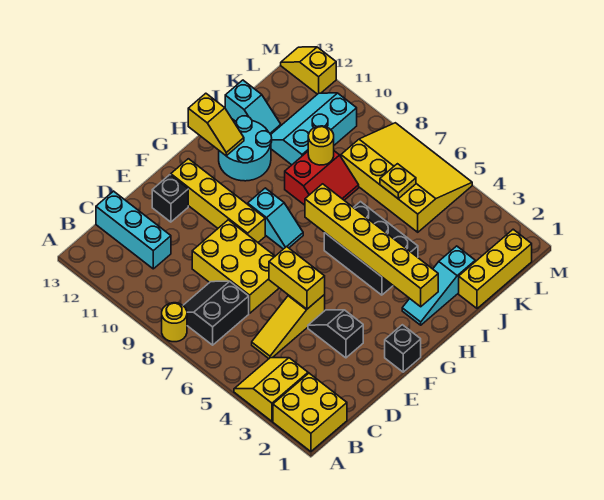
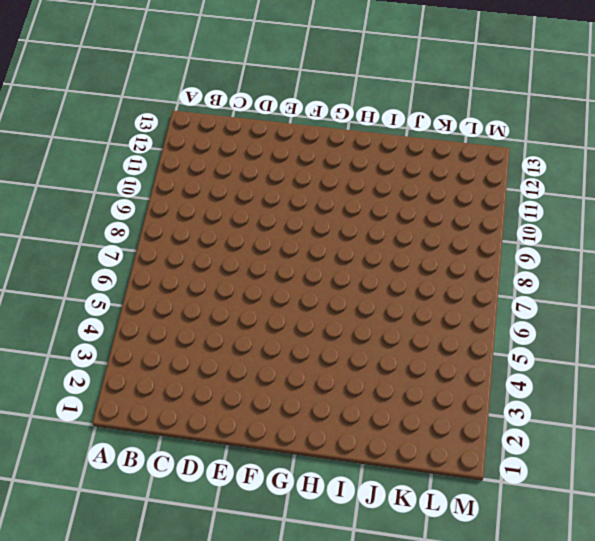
none -> yellow brick A1:B2 level 1
none -> yellow slope A3:B4 level 1 top 3
none -> yellow round brick A8 level 1

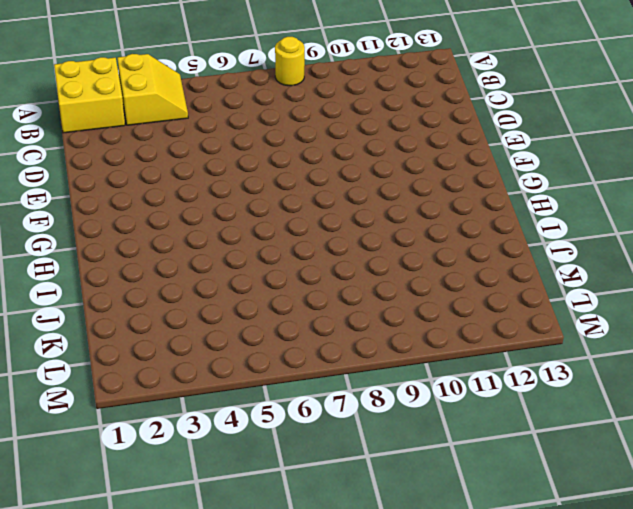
none -> black slope B7:C8 level 1 top 7
none -> yellow slope C5:E5 level 1 top E
none -> cyan brick C11:C13 level 1

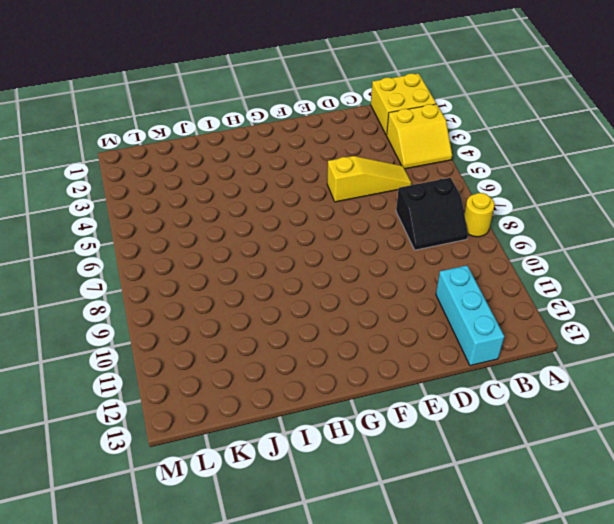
none -> yellow brick D7:E9 level 1
none -> black slope E3:E4 level 1 top 3
none -> black brick E12 level 1

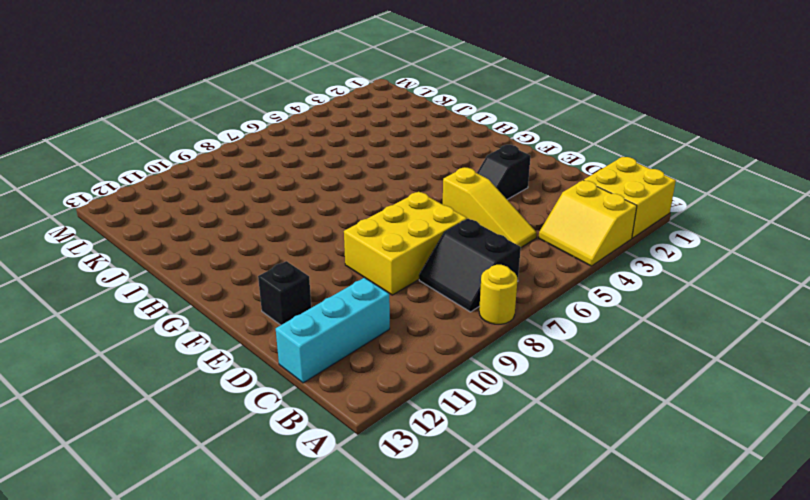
none -> black brick F1 level 1
none -> yellow brick F9:F12 level 1
none -> cyan slope G8:G9 level 1 top 9

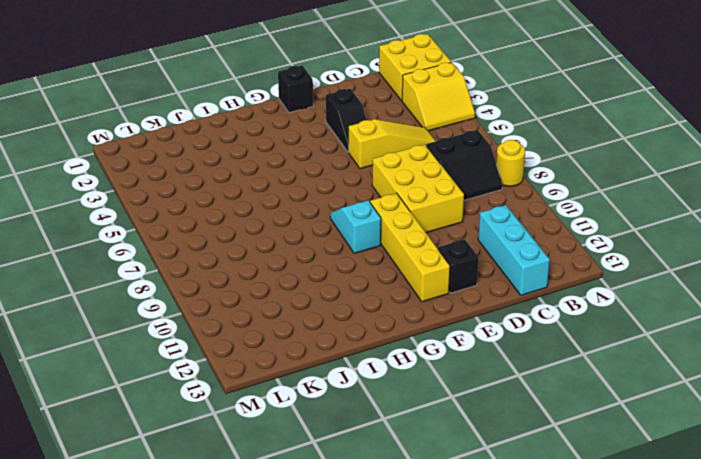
none -> cyan slope H2:J2 level 1 top J
none -> black brick H4:I6 level 1
none -> cyan round brick H11:I12 level 1

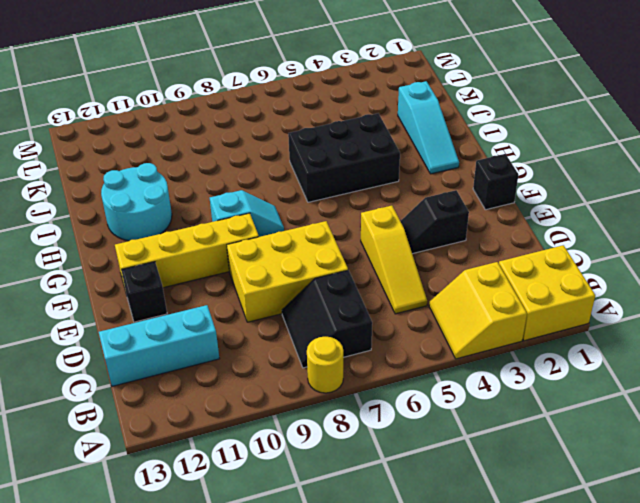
none -> red slope I8:J9 level 1 top 9
none -> yellow brick J1:L1 level 1
none -> cyan slope J10:L11 level 1 top 10

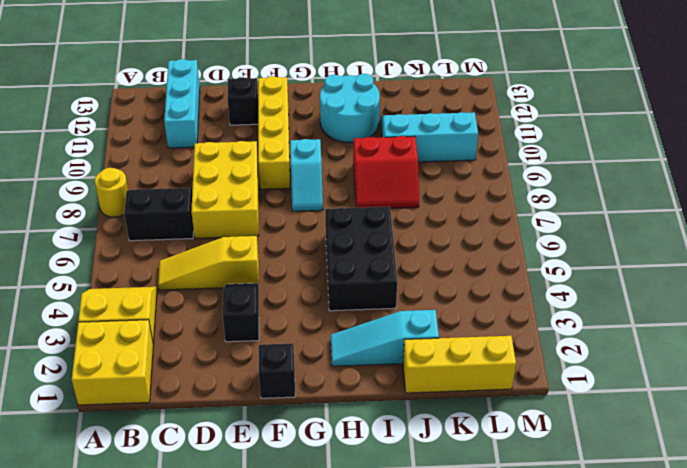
none -> cyan slope J12:J13 level 1 top 13
none -> yellow slope K5:M8 level 1 top K
none -> yellow slope M12:M13 level 1 top 12

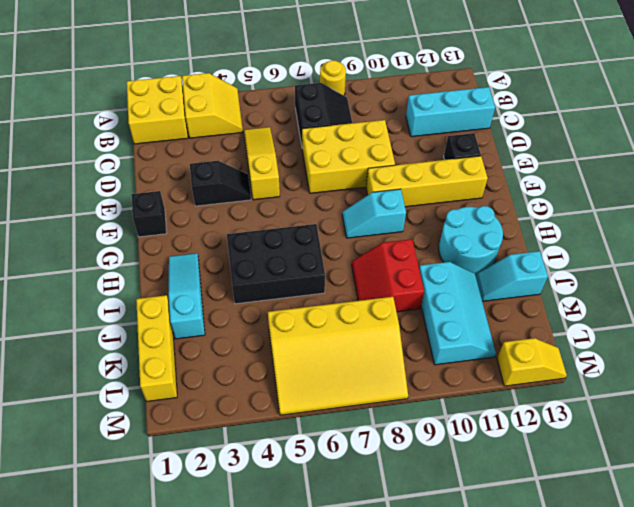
none -> yellow brick E5:E6 level 2
none -> yellow brick H2:H7 level 2
none -> yellow slope H12:H13 level 2 top 13

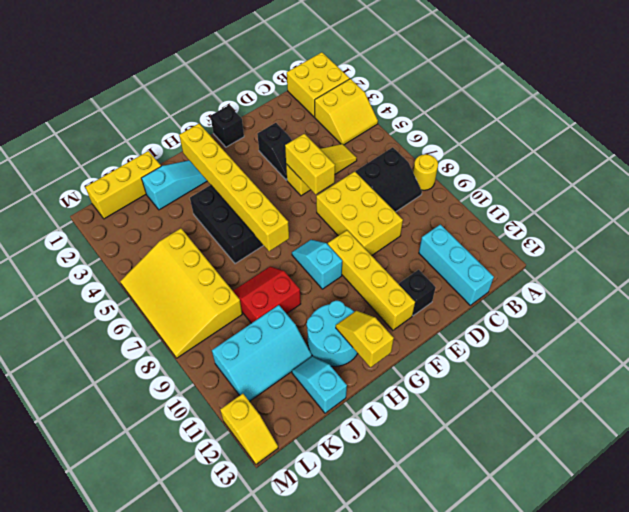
none -> yellow round brick J9 level 2
none -> yellow plate K6 level 2

